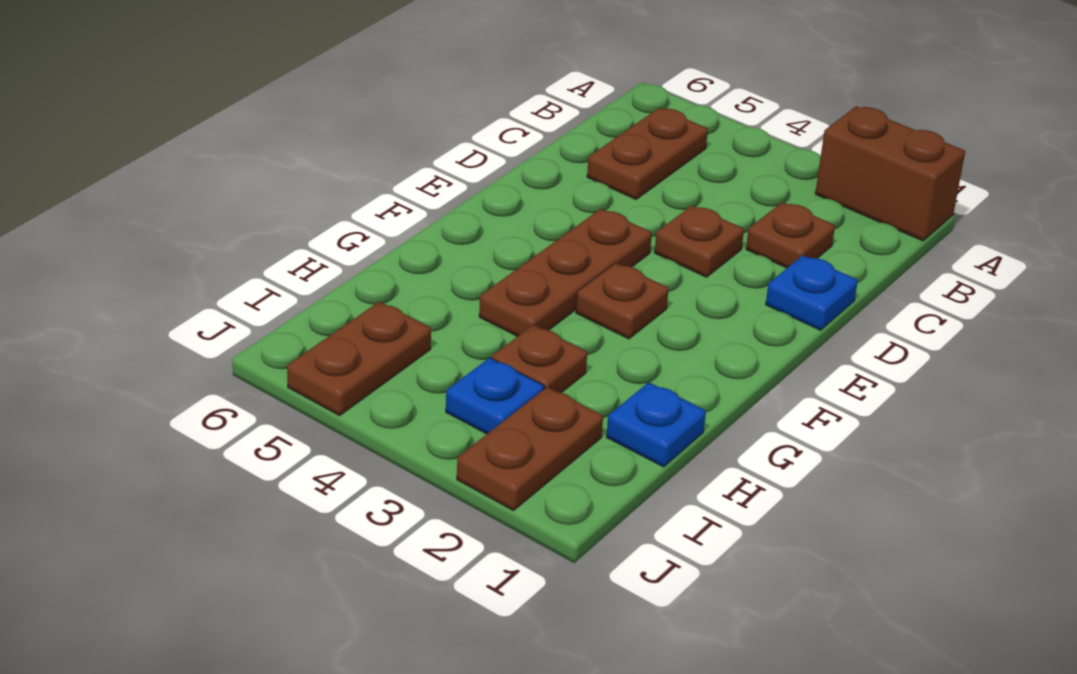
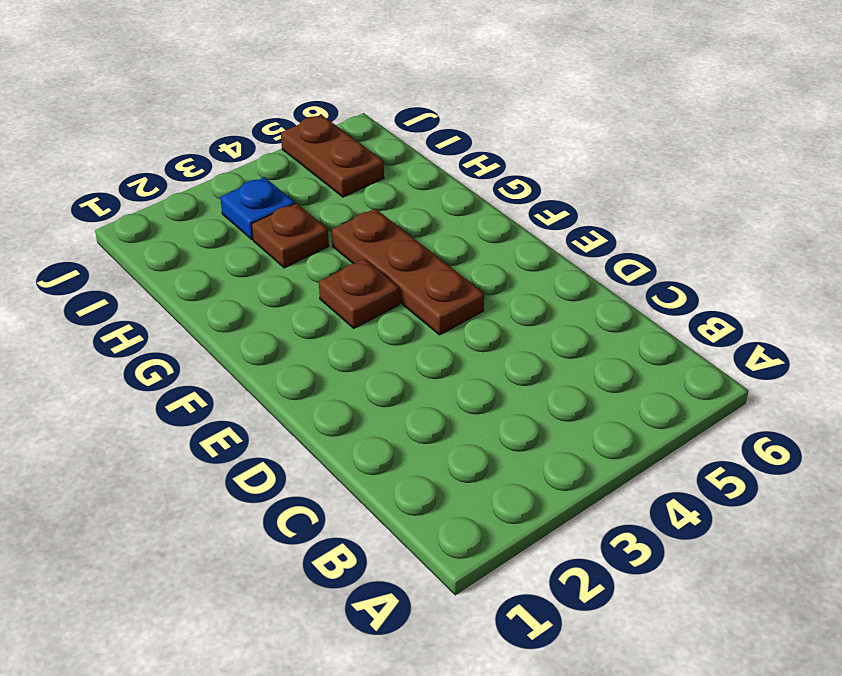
none -> brown brick A1:A2 level 1
none -> brown plate B5:C5 level 1
none -> brown plate C2 level 1

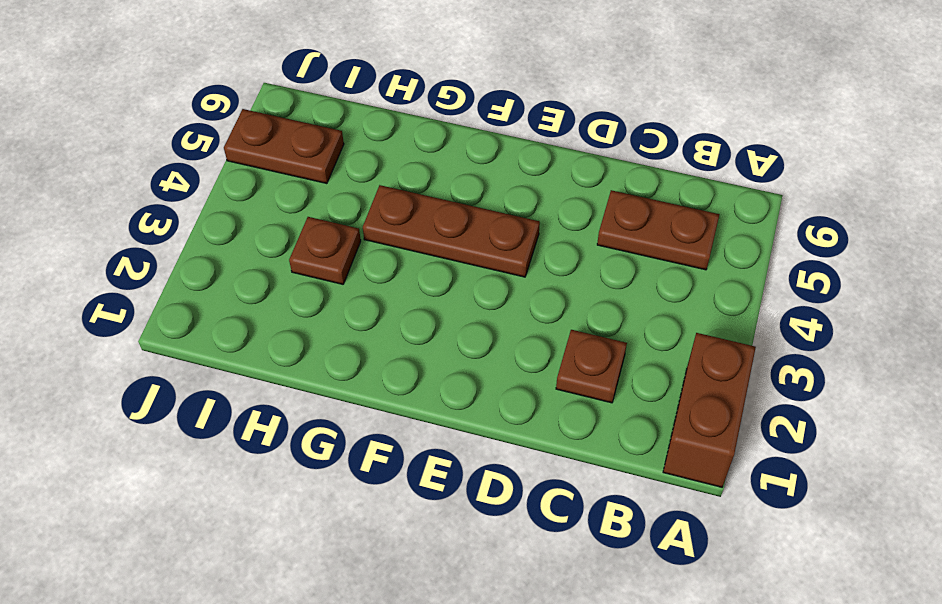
none -> blue plate D1 level 1
none -> brown plate D3 level 1
none -> brown plate F3 level 1

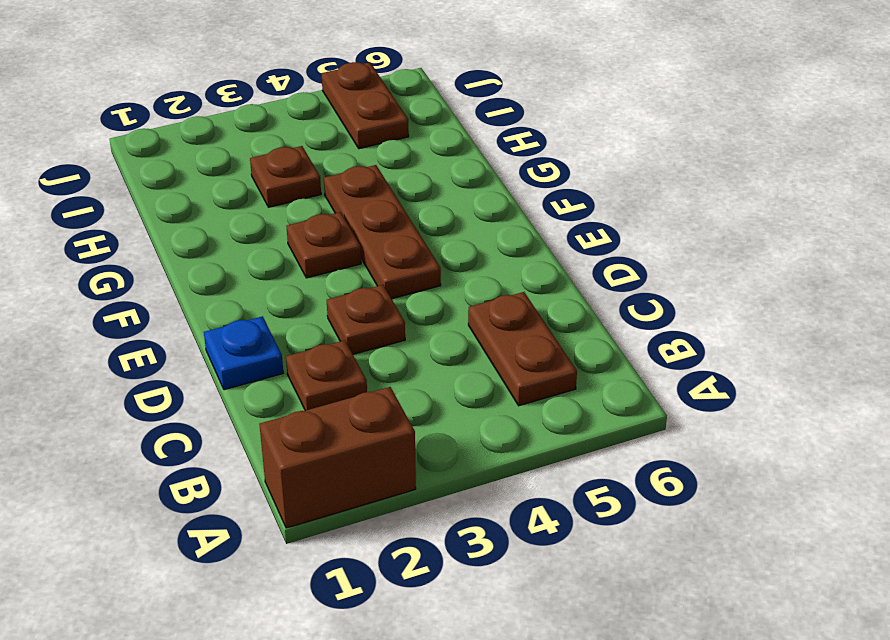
none -> blue plate H1 level 1
none -> brown plate I2:J2 level 1
none -> blue plate I3 level 1

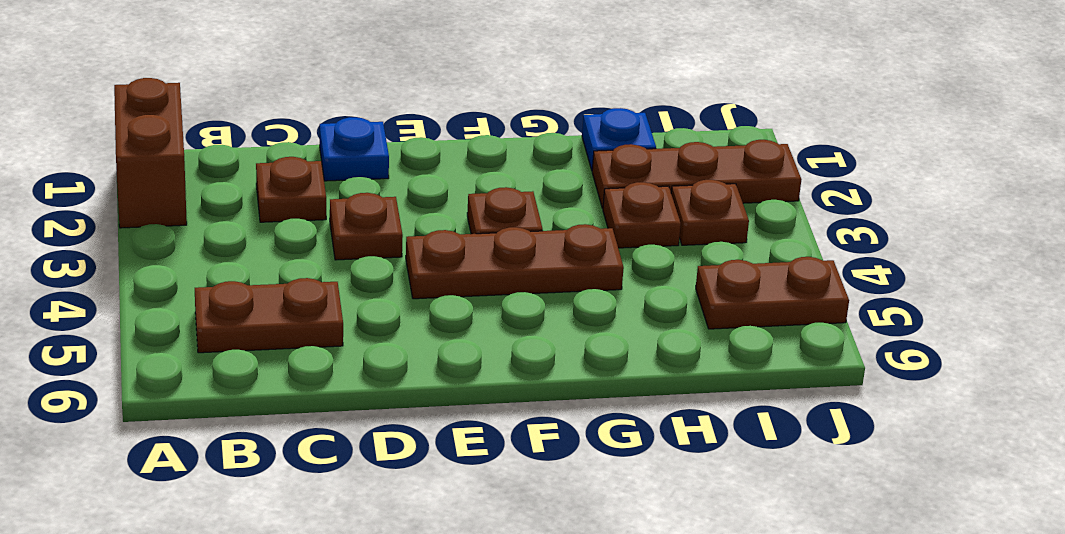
brown plate H2:J2 level 1 -> brown plate I2:J2 level 1
brown plate I3 level 1 -> blue plate I3 level 1

